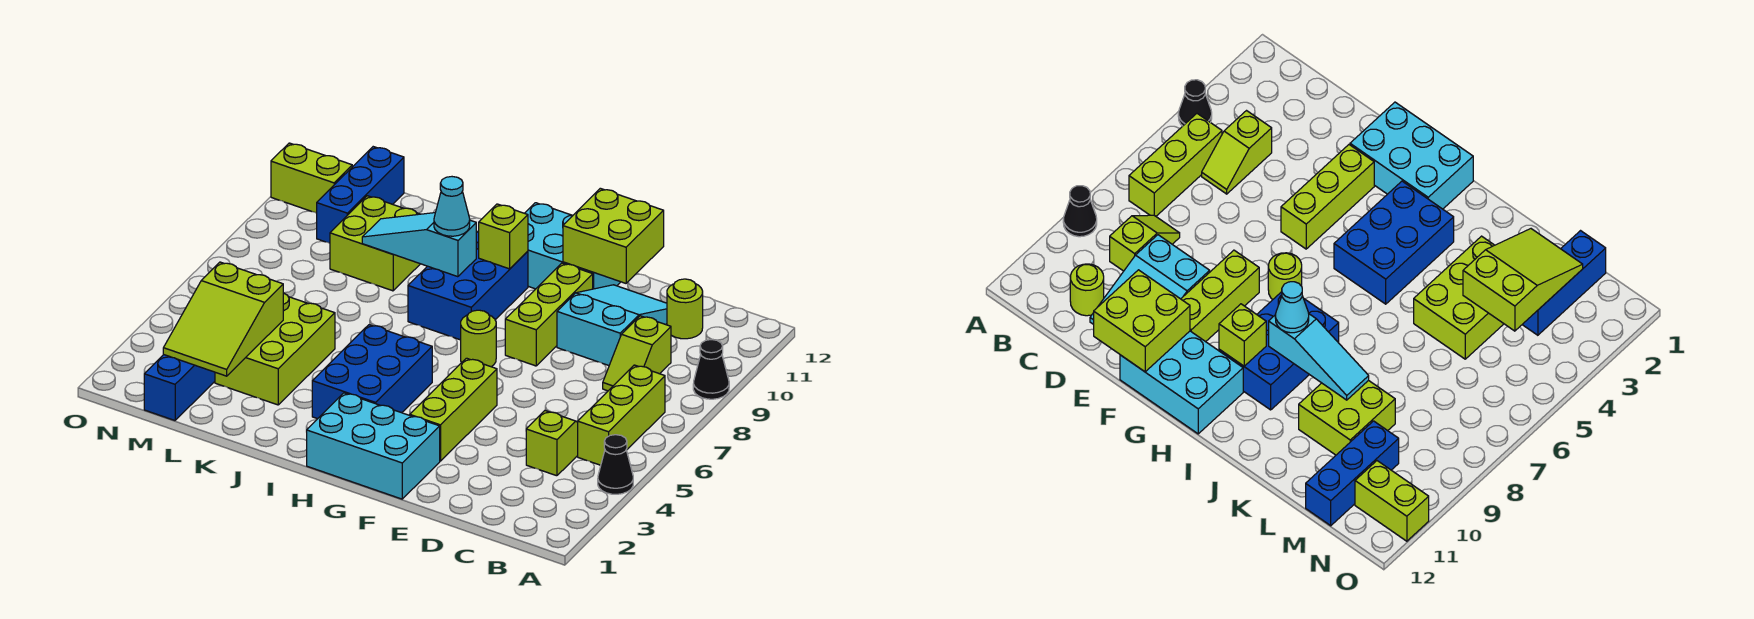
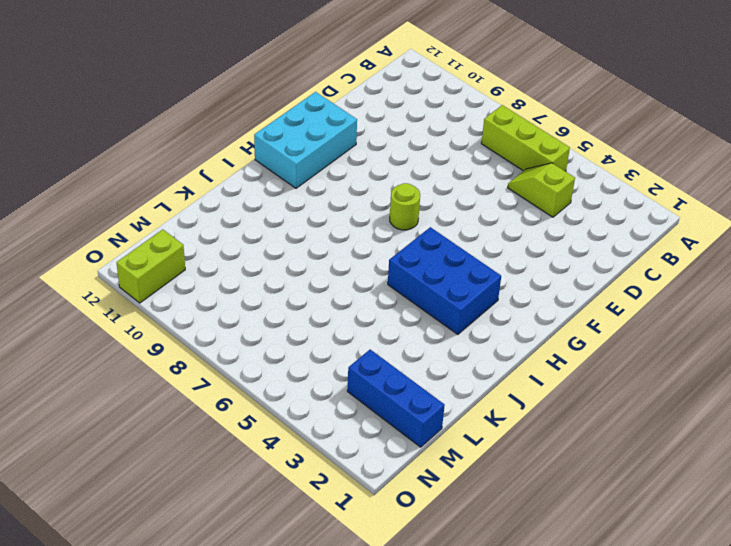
none -> black cone A4 level 1
none -> black cone A9 level 1
none -> lime slope C8:C9 level 1 top 9

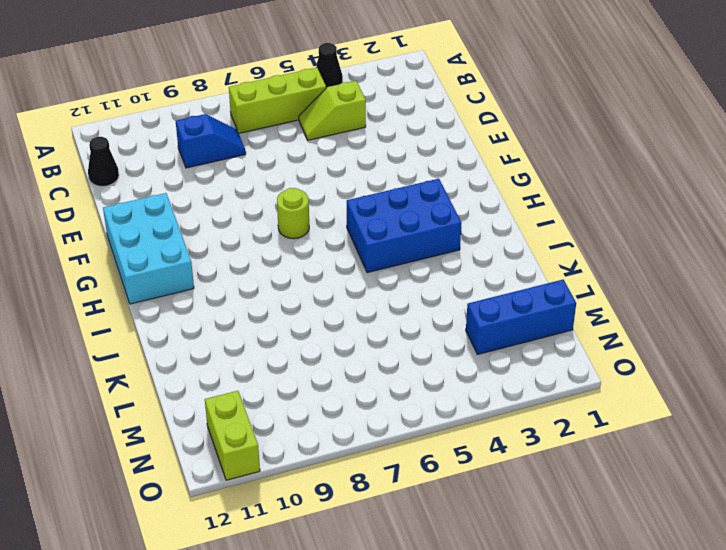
blue slope C8:C9 level 1 top 9 -> lime slope C8:C9 level 1 top 9
black cone C12 level 1 -> black cone A9 level 1
none -> lime round brick C11 level 1
none -> cyan slope D9:E11 level 1 top 9
none -> cyan brick F1:H2 level 1

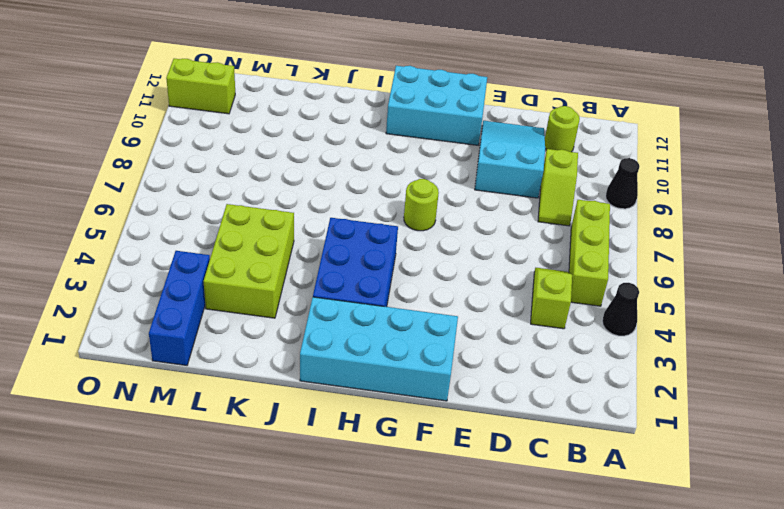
cyan brick F1:I2 level 1 -> cyan brick F1:H2 level 1
none -> lime brick F3:F5 level 1
none -> lime brick F8:F10 level 1
none -> blue brick H8:I10 level 1

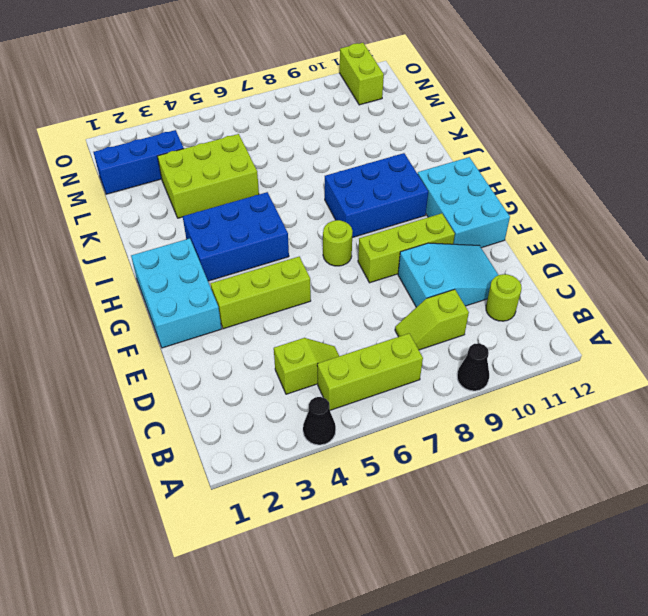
none -> lime brick K9:L10 level 1
none -> blue brick M10:M12 level 1
none -> lime brick E11:F12 level 2

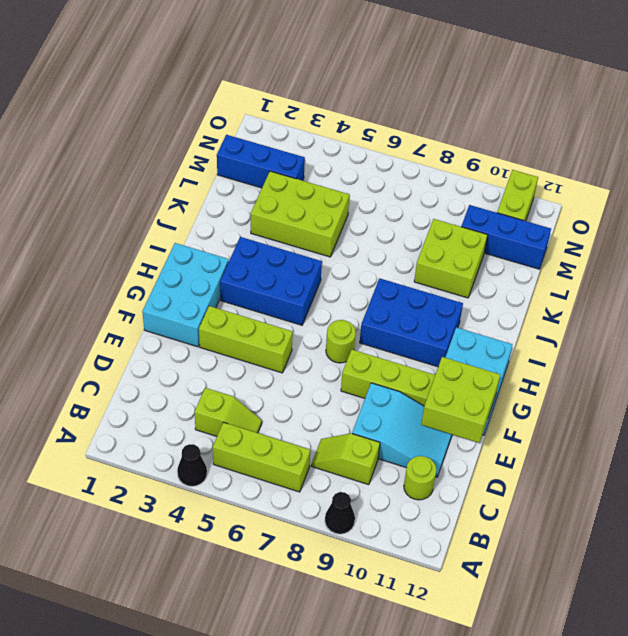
none -> lime brick H10 level 2
none -> cyan slope I9:K9 level 2 top I
none -> lime slope L2:M4 level 2 top 4

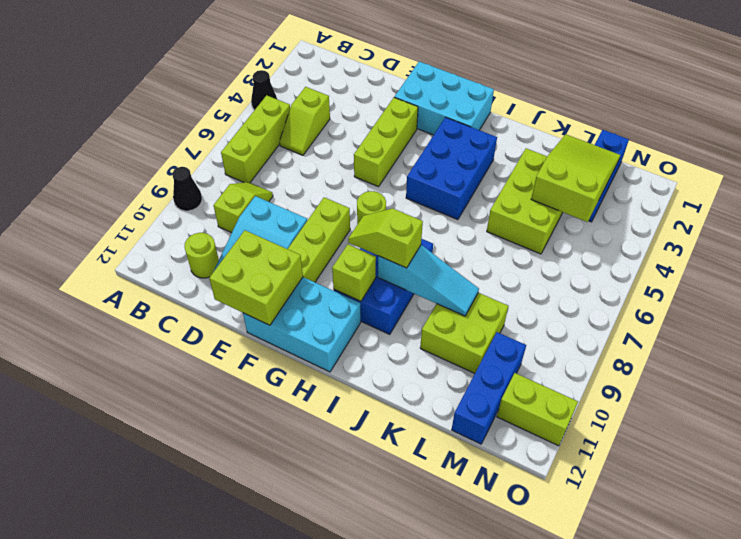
lime slope H9:I9 level 3 top I -> cyan cone I9 level 3

